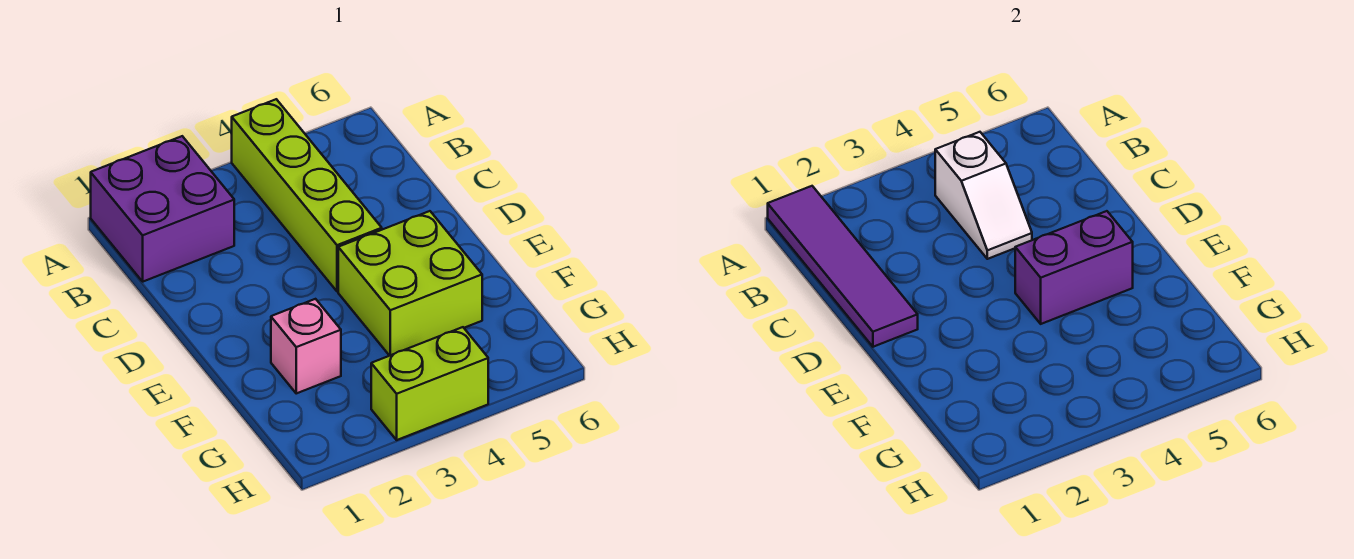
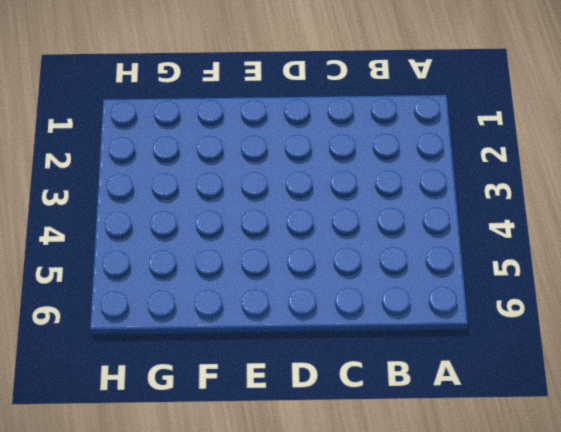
none -> purple brick A1:B2 level 1
none -> lime brick A4:D4 level 1

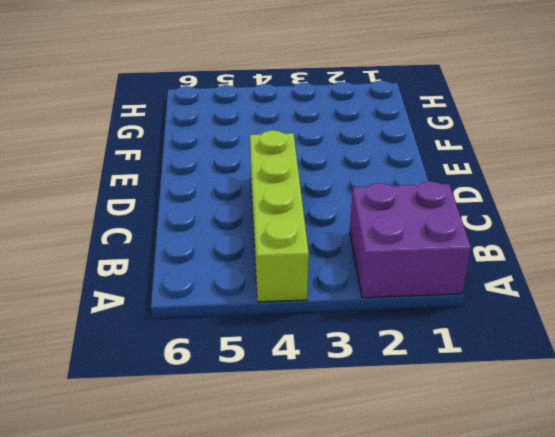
none -> lime brick E4:F5 level 1
none -> pink brick F2 level 1

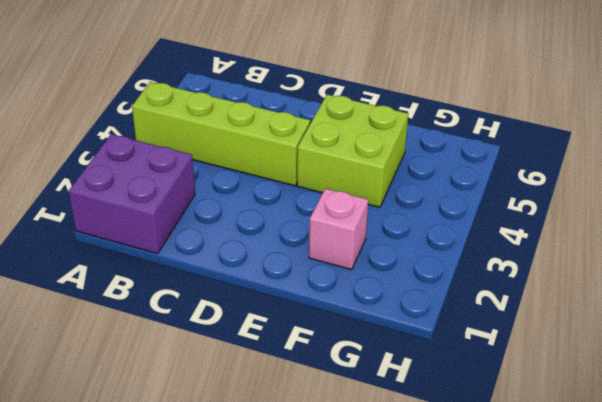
none -> lime brick H3:H4 level 1
none -> purple tile A1:D1 level 2

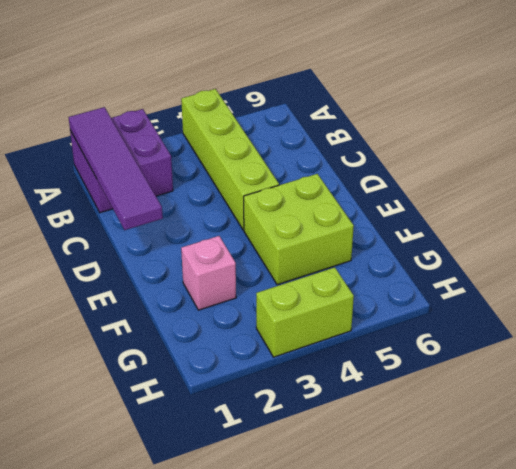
none -> white slope B4:C4 level 2 top B
none -> purple brick E4:E5 level 2

